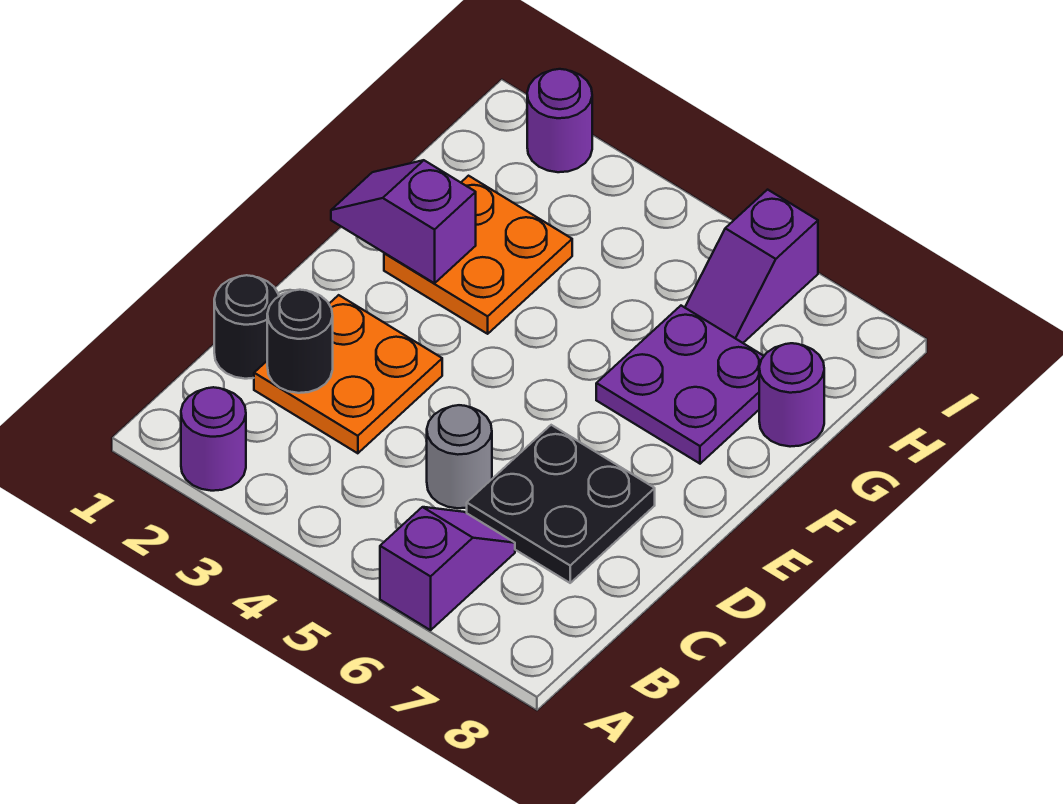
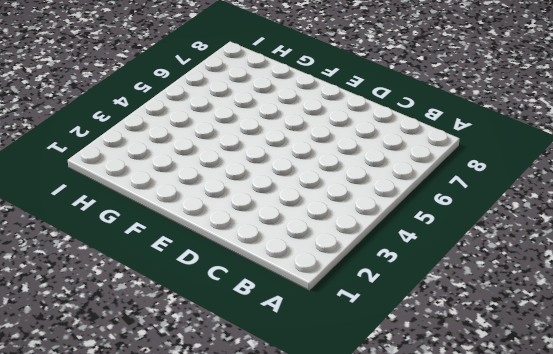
none -> purple round brick A2 level 1
none -> purple slope A6:B6 level 1 top A
none -> black round brick C1 level 1

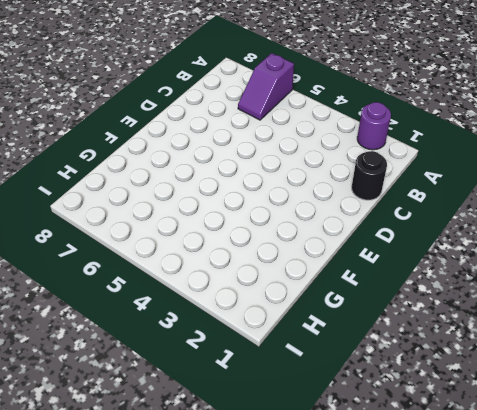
none -> orange plate C2:D3 level 1
none -> grey round brick C5 level 1
none -> black plate C6:D7 level 1

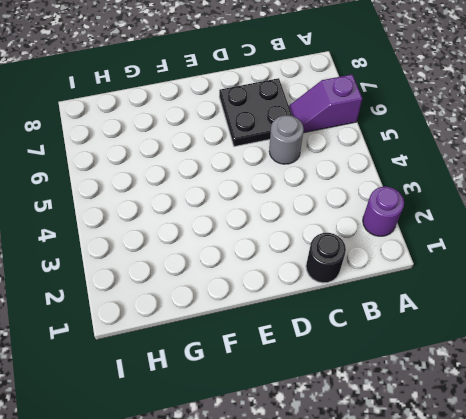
none -> orange plate C2:D3 level 1
none -> orange plate F2:G3 level 1
none -> purple plate F6:G7 level 1

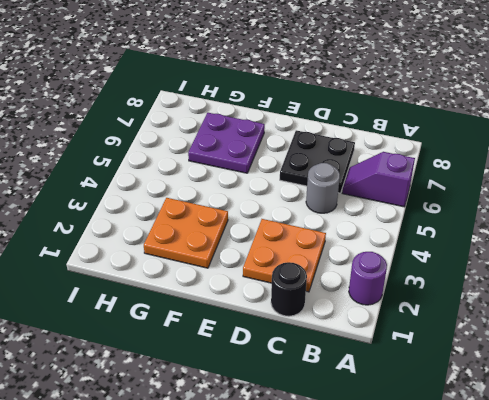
none -> purple round brick G8 level 1
none -> purple slope H6:I6 level 1 top I
none -> purple round brick I2 level 1

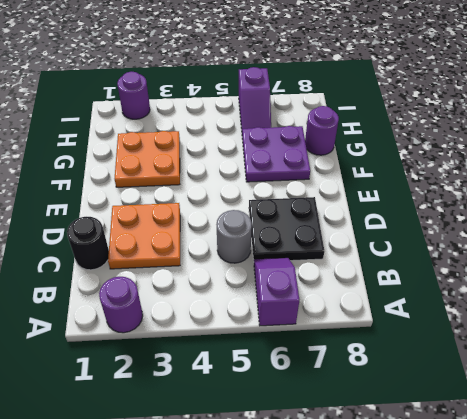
none -> black round brick C2 level 2
none -> purple slope F1:F2 level 2 top 2

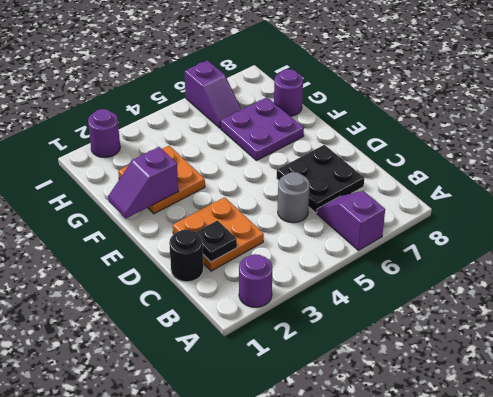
black plate C2 level 2 -> black round brick C2 level 2

